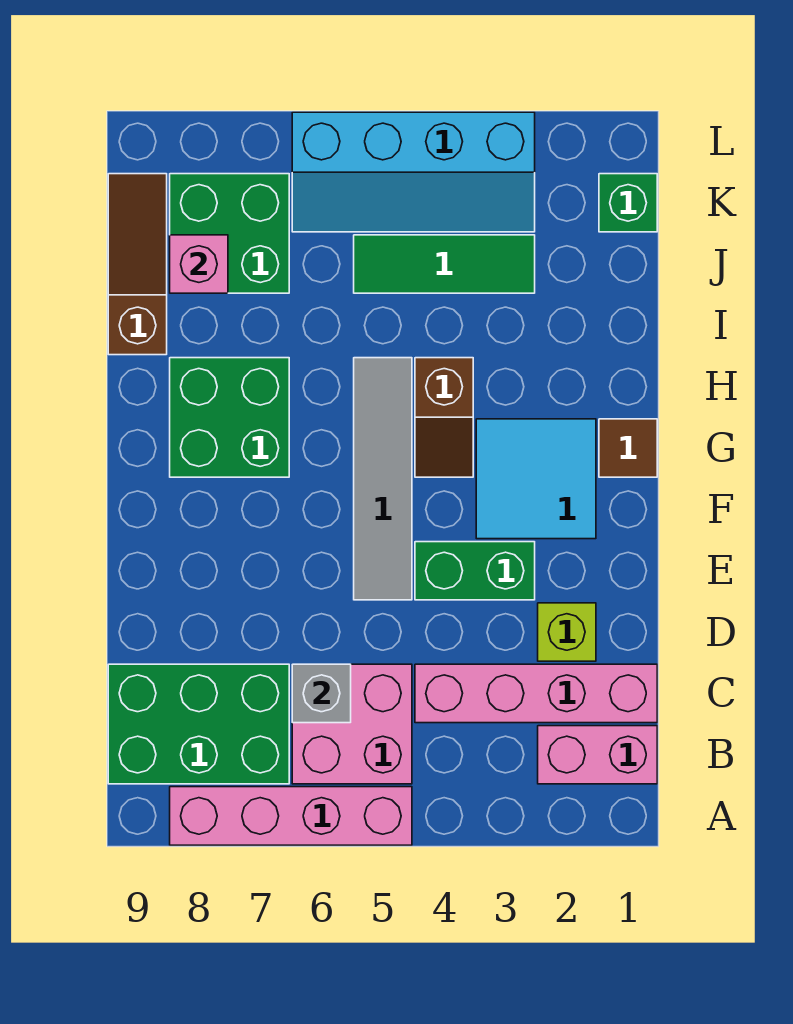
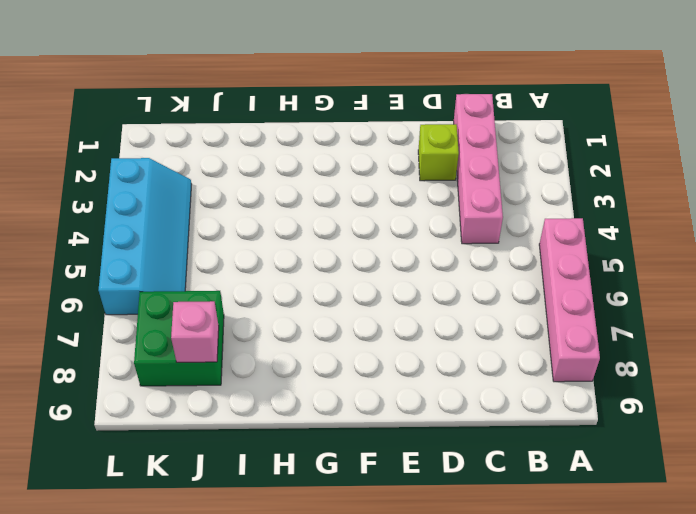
none -> pink brick B1:B2 level 1
none -> pink brick B5:C6 level 1
none -> green brick B7:C9 level 1

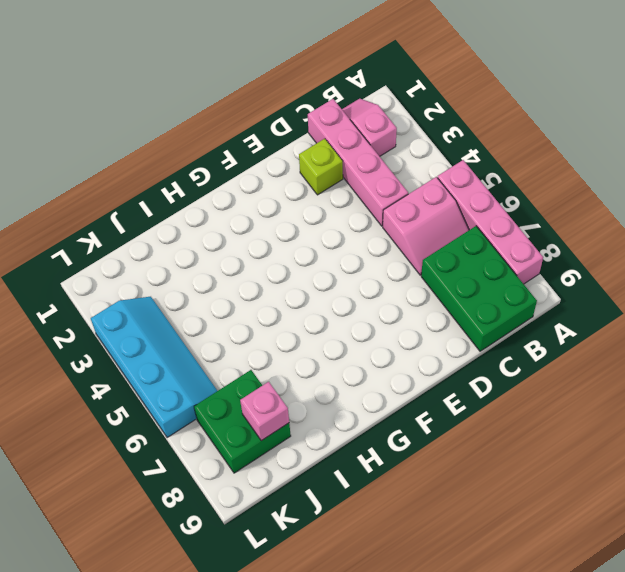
pink slope B1:B2 level 1 top 2 -> pink brick B1:B2 level 1
pink slope B5:C6 level 1 top 5 -> pink brick B5:C6 level 1
none -> green brick E3:E4 level 1
none -> grey tile E5:H5 level 1
none -> cyan tile F2:G3 level 1

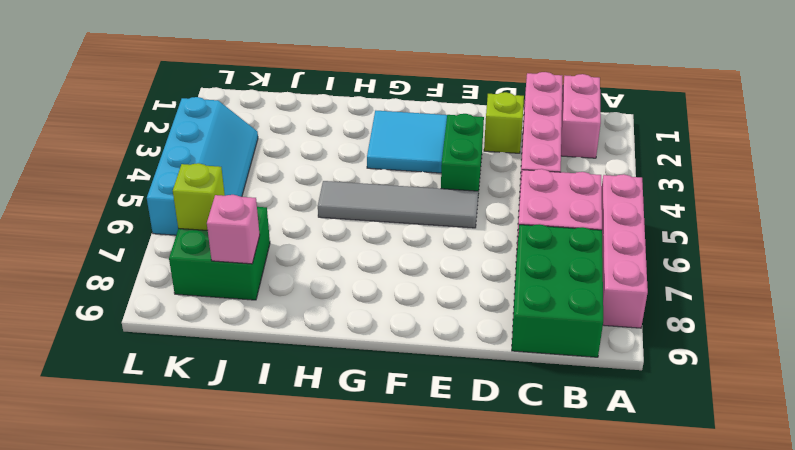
lime brick K7 level 2 -> none
none -> brown tile G1 level 1
none -> brown slope G4:H4 level 1 top H
none -> green brick G7:H8 level 1

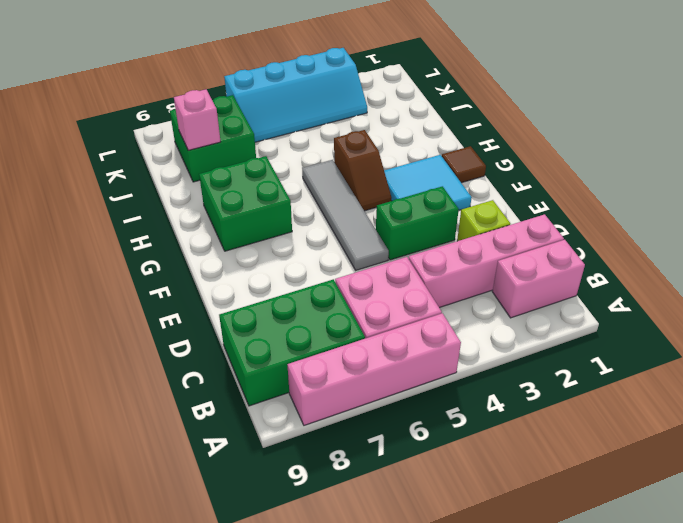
none -> brown slope I9:K9 level 1 top I
none -> green tile J3:J5 level 1
none -> green brick K1 level 1

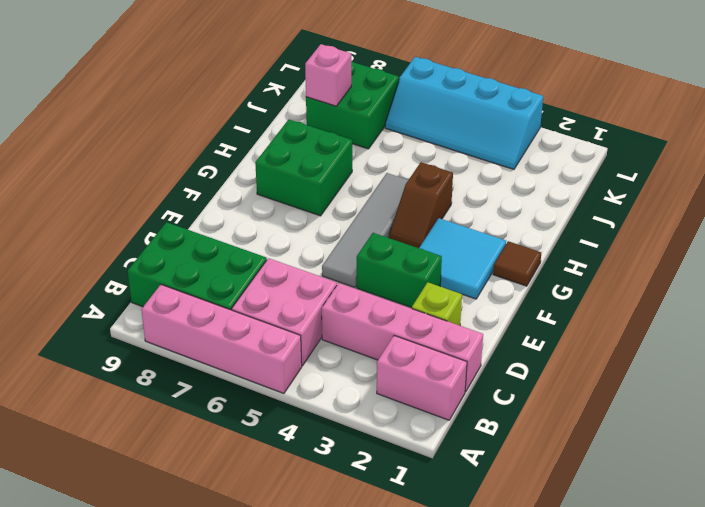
none -> brown slope I9:K9 level 1 top I
none -> green tile J3:J5 level 1
none -> green brick K1 level 1

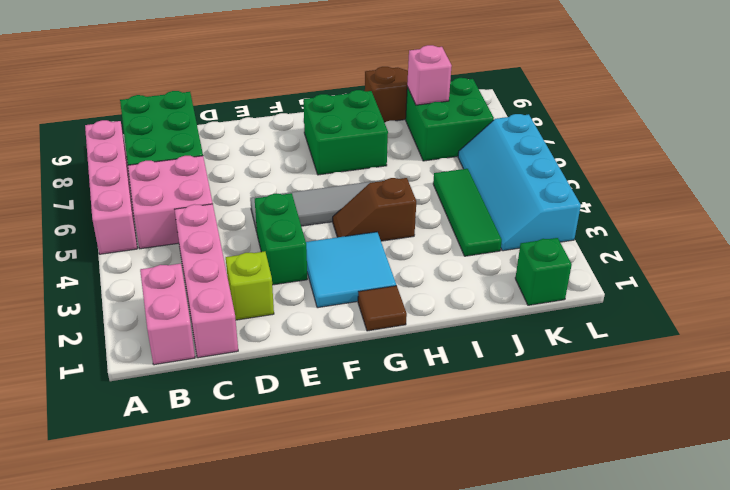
none -> grey brick C6 level 2

